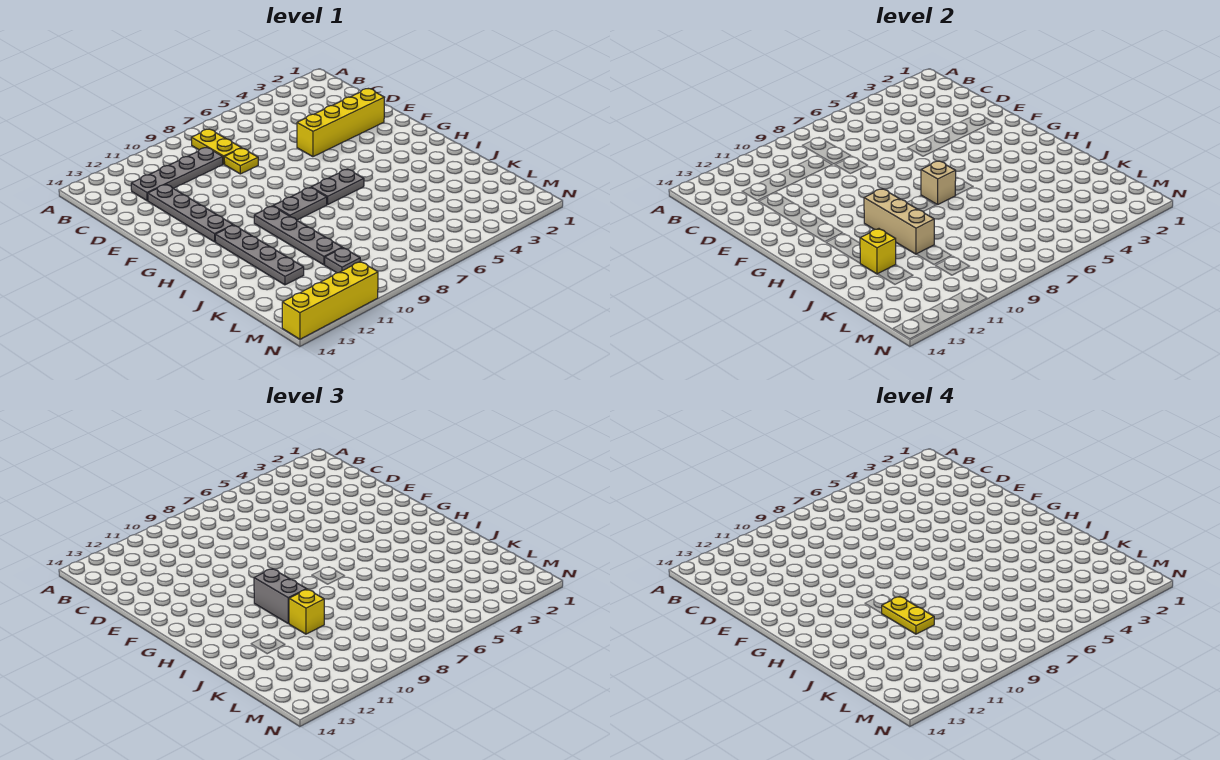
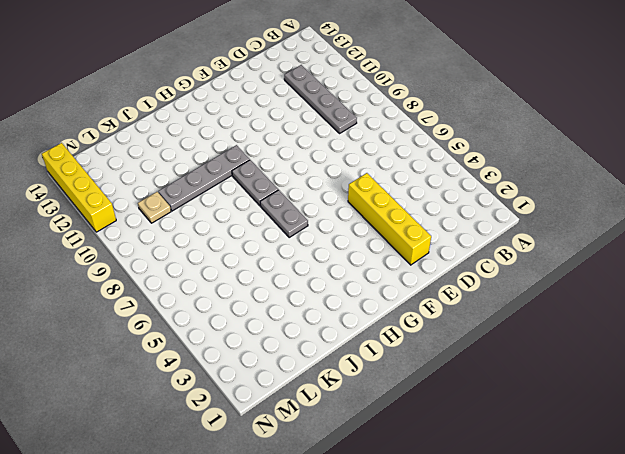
tan plate L10 level 1 -> grey plate L10 level 1
none -> yellow plate B8:C8 level 1
none -> yellow plate D8 level 1
none -> grey plate D12:G12 level 1

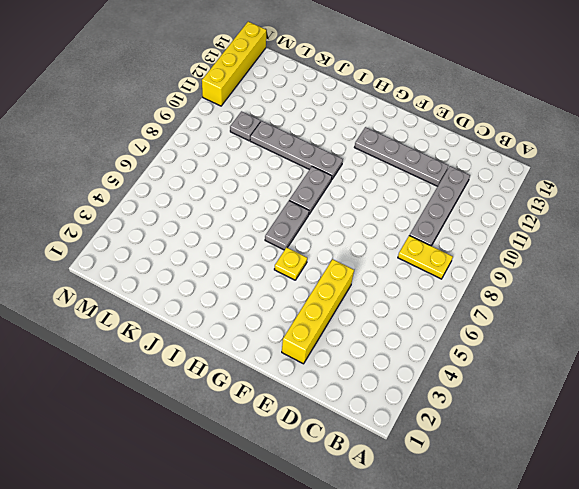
yellow plate G5 level 1 -> yellow plate D8 level 1
none -> grey plate H12:K12 level 1
none -> tan brick H7 level 2
none -> tan brick H10:J10 level 2

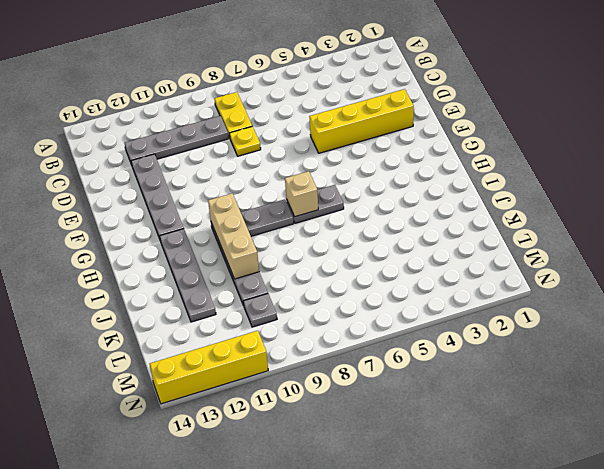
none -> yellow brick J12 level 2
none -> grey brick H10:I10 level 3
none -> yellow brick J10 level 3

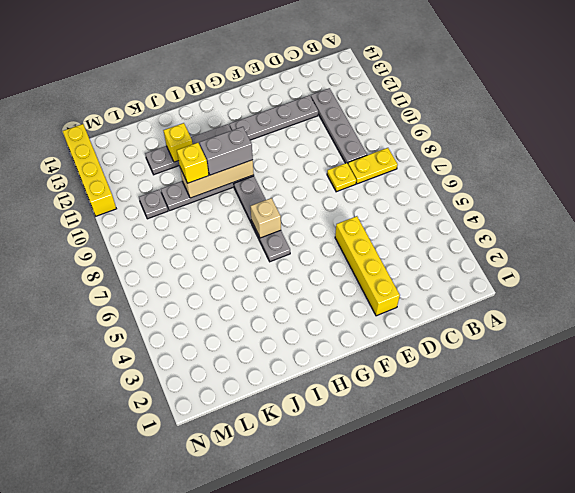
none -> yellow plate I10:J10 level 4

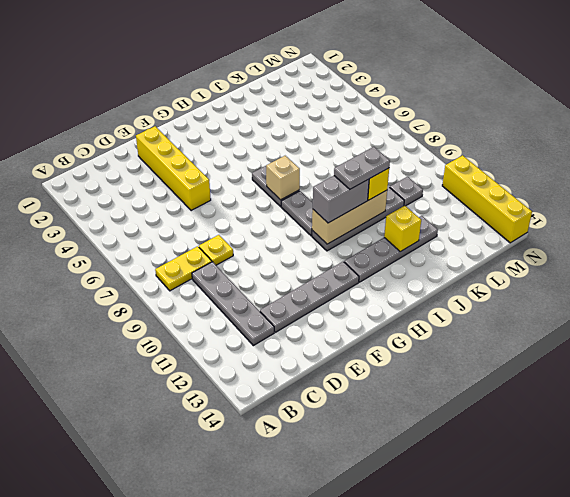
grey plate I10:J10 level 4 -> yellow plate I10:J10 level 4

